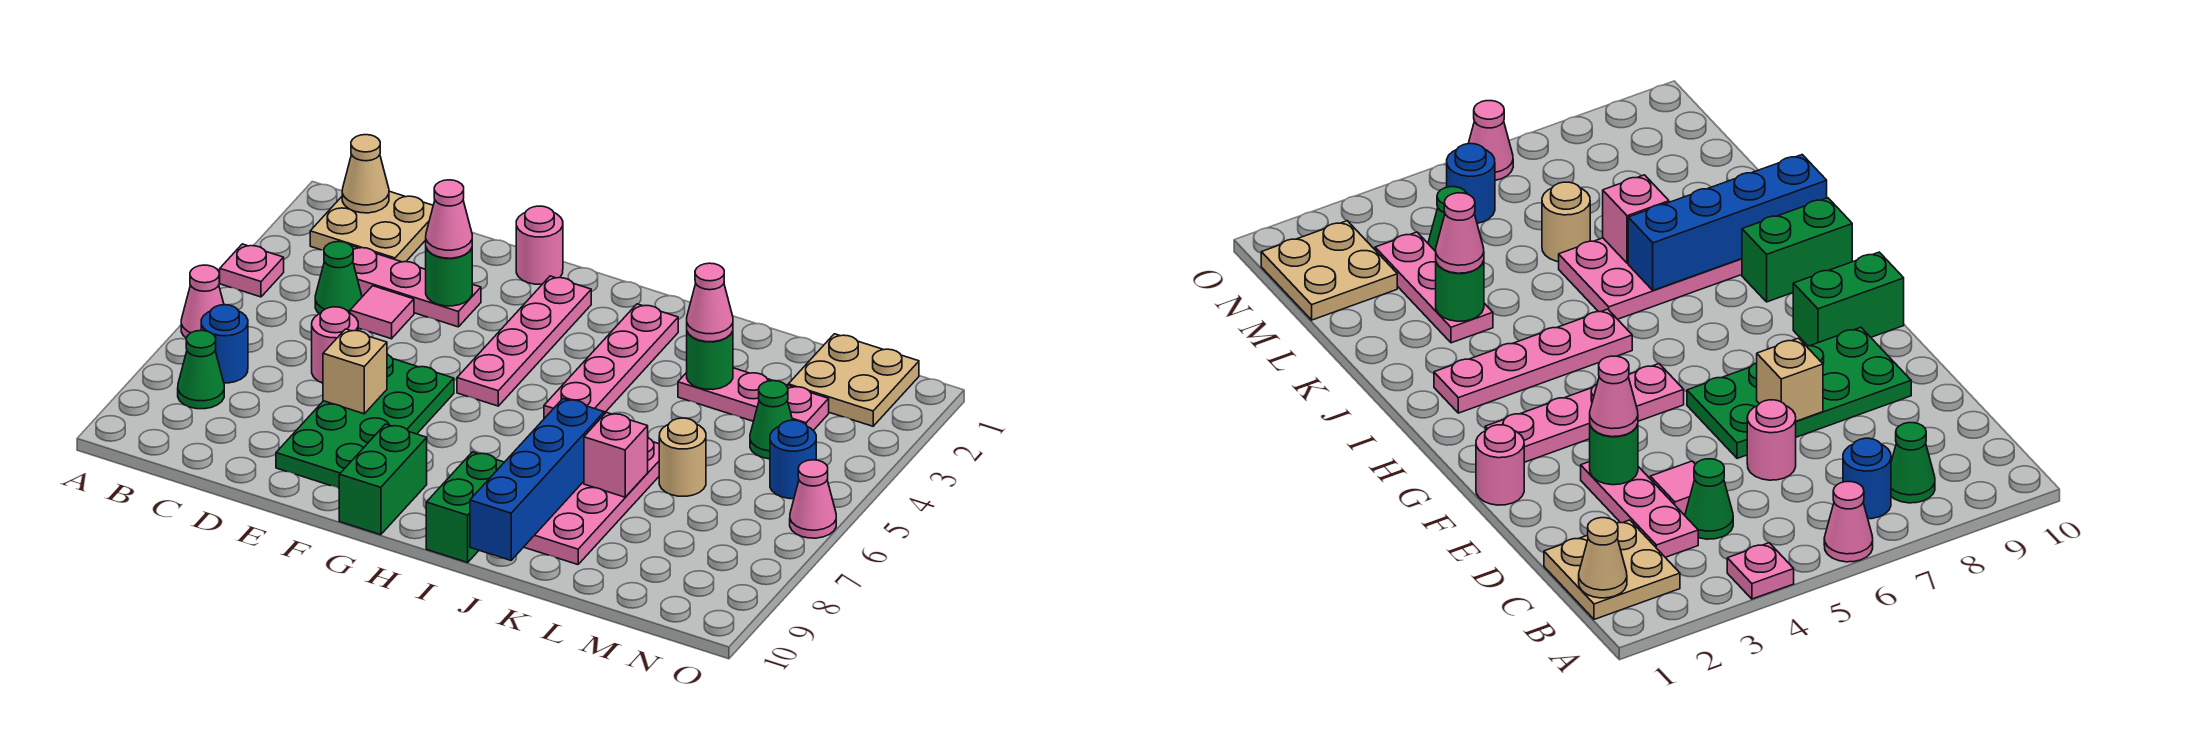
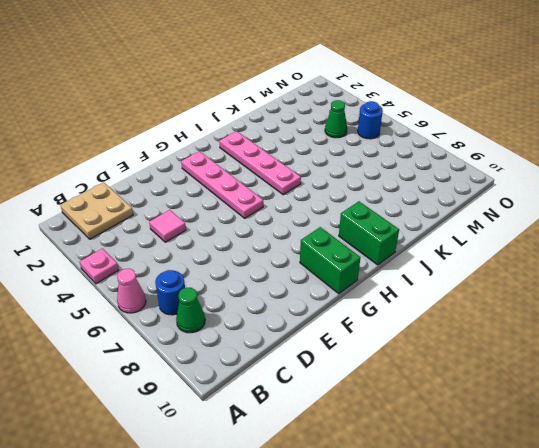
none -> pink plate C3:E3 level 1
none -> green cone C4 level 1
none -> pink round brick D6 level 1
none -> green plate E6:F9 level 1

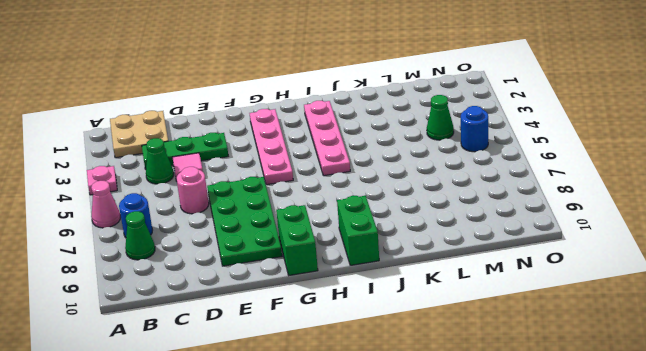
green plate C3:E3 level 1 -> pink plate C3:E3 level 1
none -> pink round brick F1 level 1
none -> pink plate J6:K9 level 1
none -> pink plate K3:M3 level 1
none -> tan round brick L6 level 1

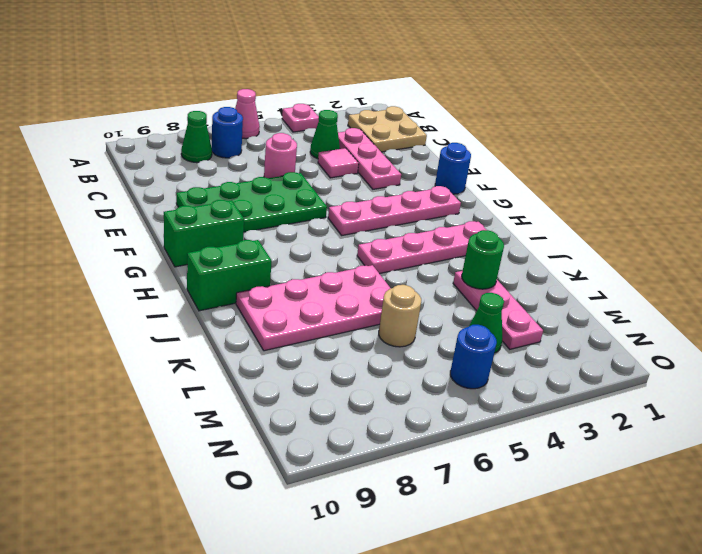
blue round brick F1 level 1 -> pink round brick F1 level 1
none -> tan plate M1:N2 level 1
none -> pink cone O6 level 1
none -> tan cone B1 level 2
none -> green round brick E3 level 2

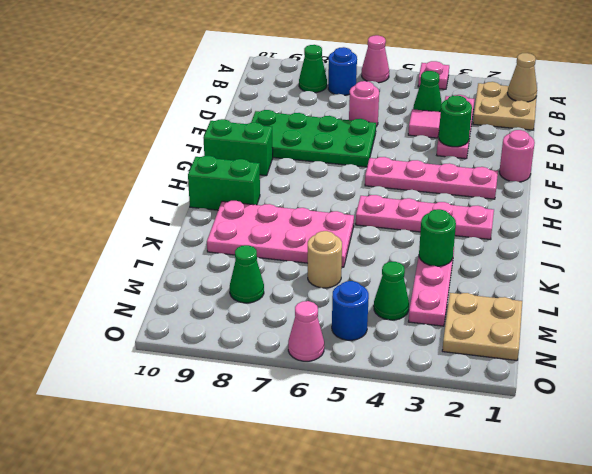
green cone M8 level 1 -> none
none -> tan brick E7 level 2
none -> blue brick J7:J10 level 2
none -> pink brick K7 level 2
none -> pink cone E3 level 3

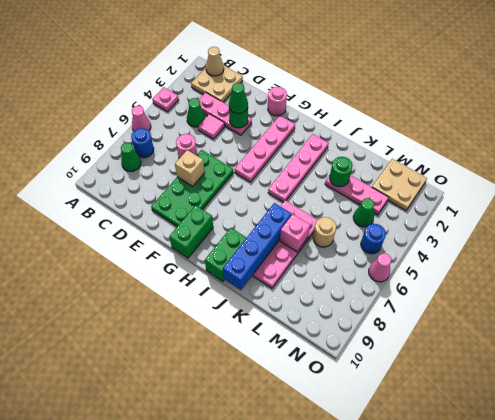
green cone E3 level 3 -> pink cone E3 level 3
none -> pink cone K3 level 3

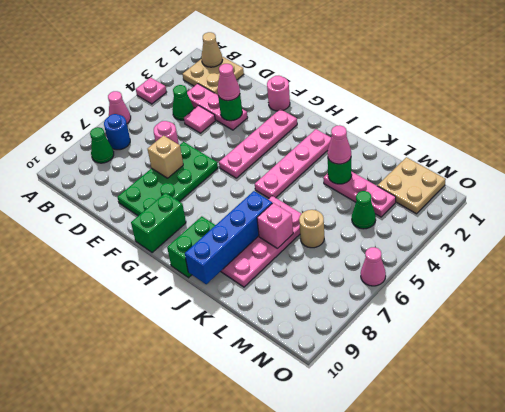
none -> blue round brick N5 level 1

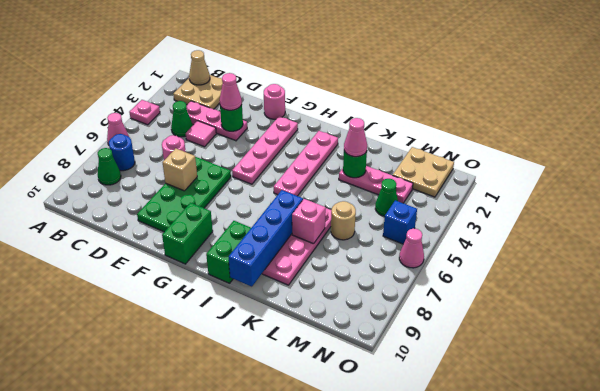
blue brick N5 level 1 -> blue round brick N5 level 1

